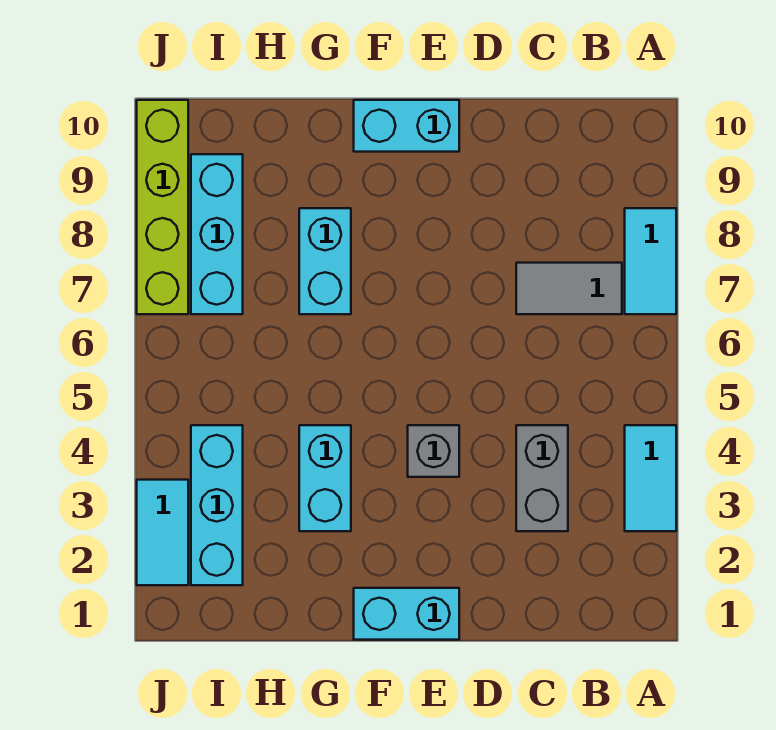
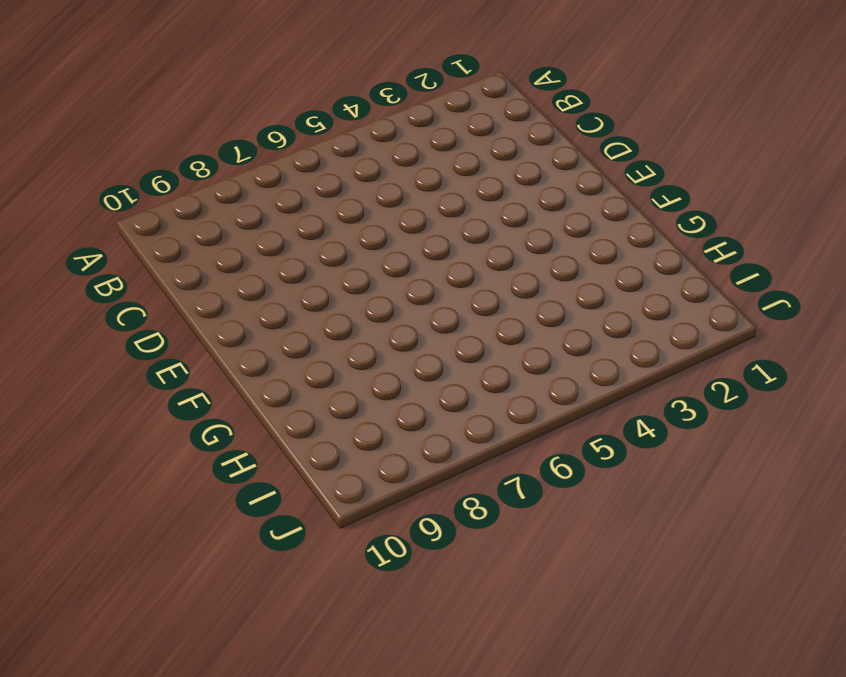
none -> cyan tile A3:A4 level 1
none -> cyan tile A7:A8 level 1
none -> grey tile B7:C7 level 1

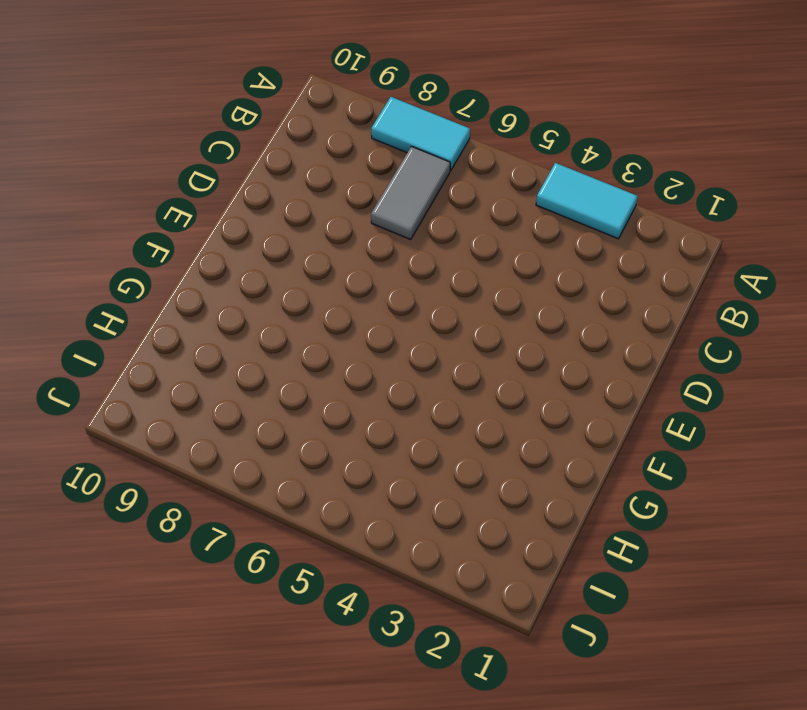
none -> grey brick C3:C4 level 1
none -> cyan brick E1:F1 level 1
none -> grey brick E4 level 1

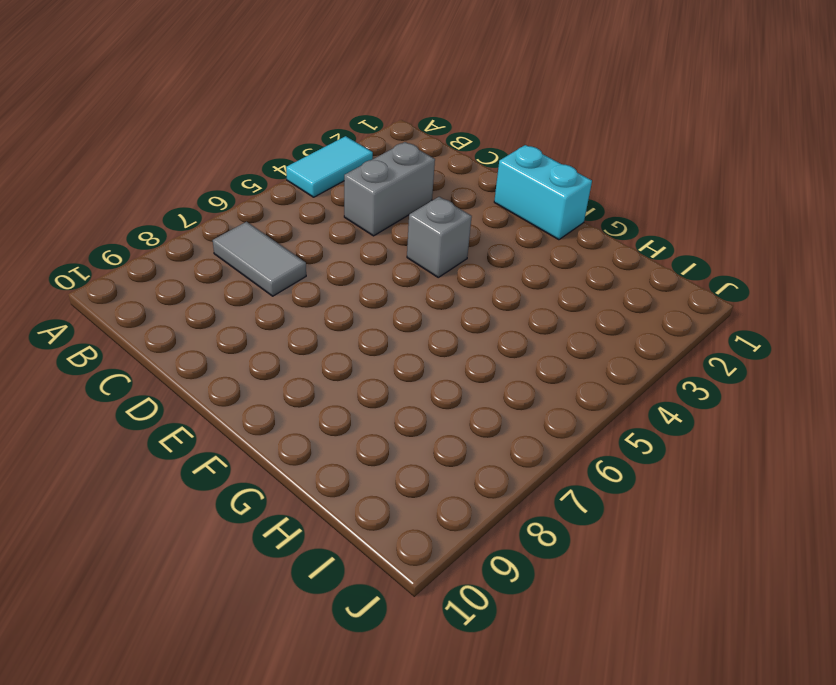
none -> cyan tile A7:A8 level 1
none -> cyan brick E10:F10 level 1
none -> cyan brick G3:G4 level 1

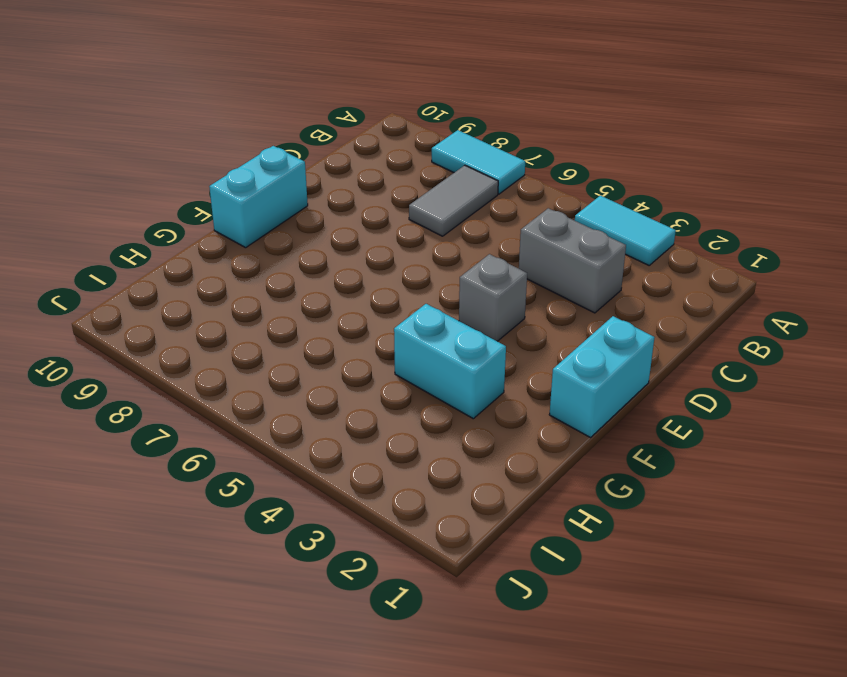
none -> cyan brick G7:G8 level 1
none -> cyan brick I2:I4 level 1
none -> cyan brick I7:I9 level 1

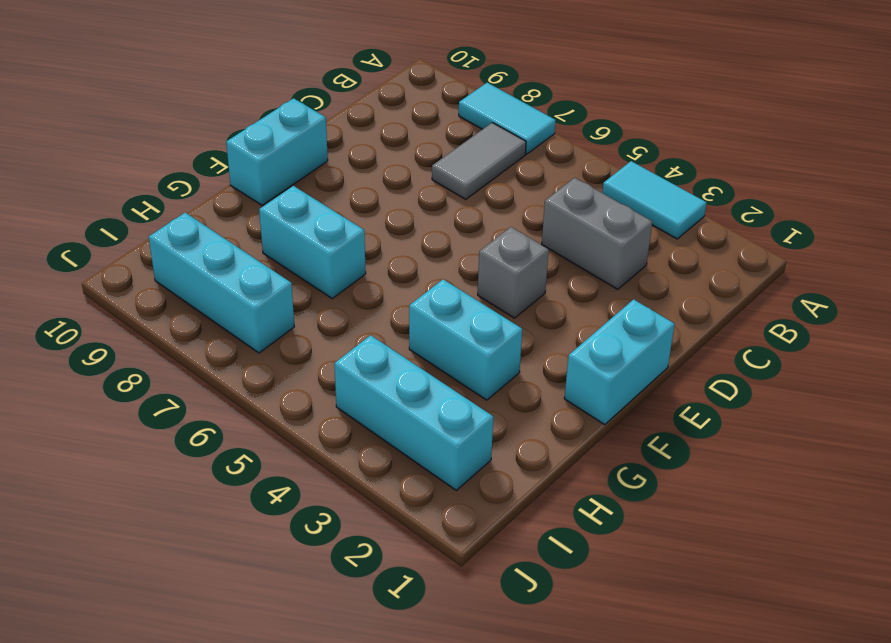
none -> cyan tile J2:J3 level 1
none -> lime brick J7:J10 level 1

